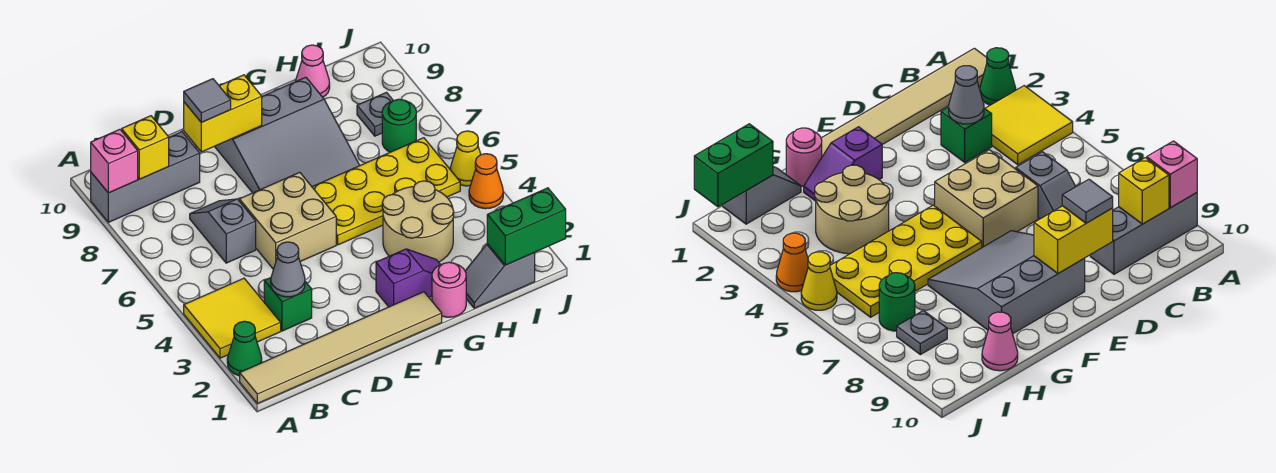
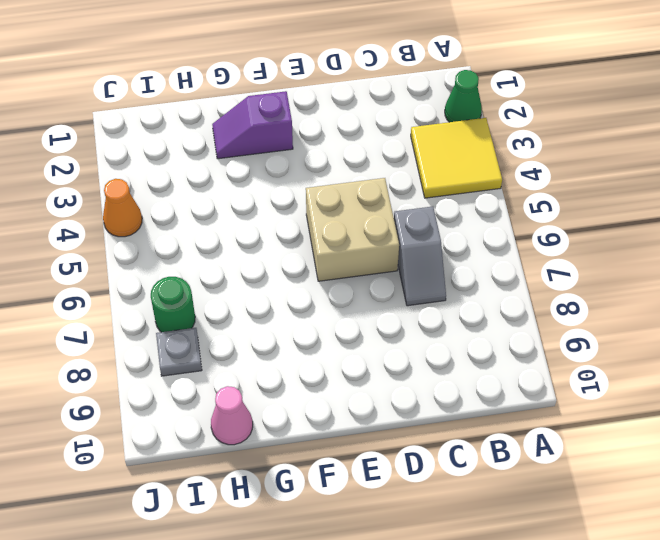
none -> tan tile A1:F1 level 1
none -> grey brick A9:C9 level 1
none -> green brick C3 level 1

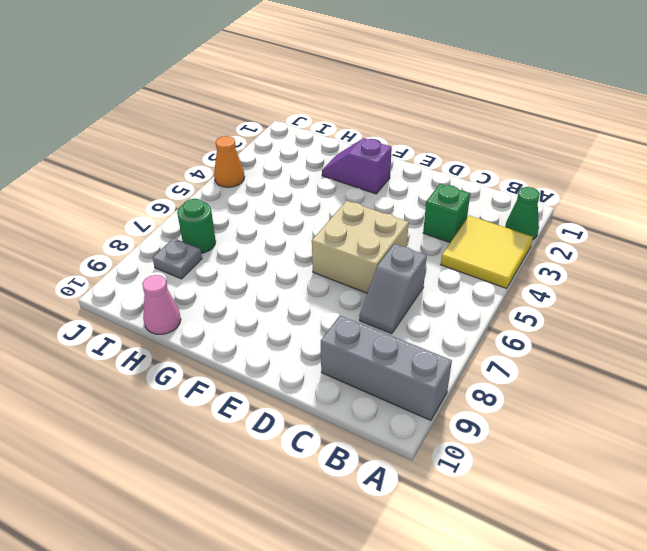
none -> tan tile A1:F1 level 1
none -> grey slope E7:G9 level 1 top 9
none -> yellow plate F5:I6 level 1

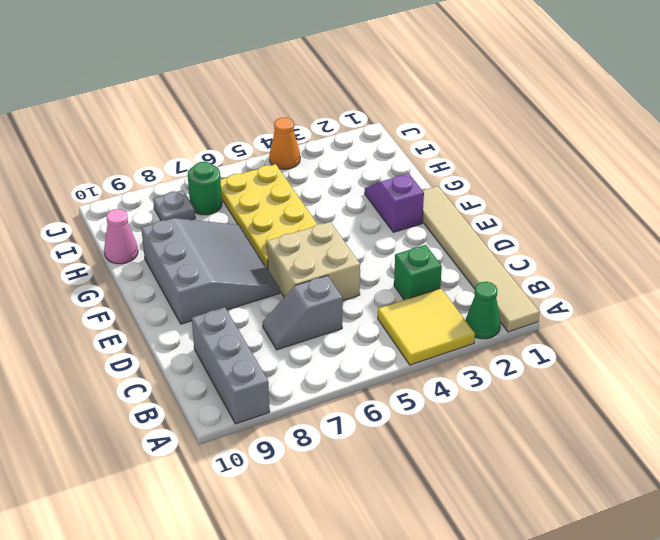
none -> pink round brick G1 level 1
none -> tan round brick G3:H4 level 1
none -> grey slope H1:I1 level 1 top I

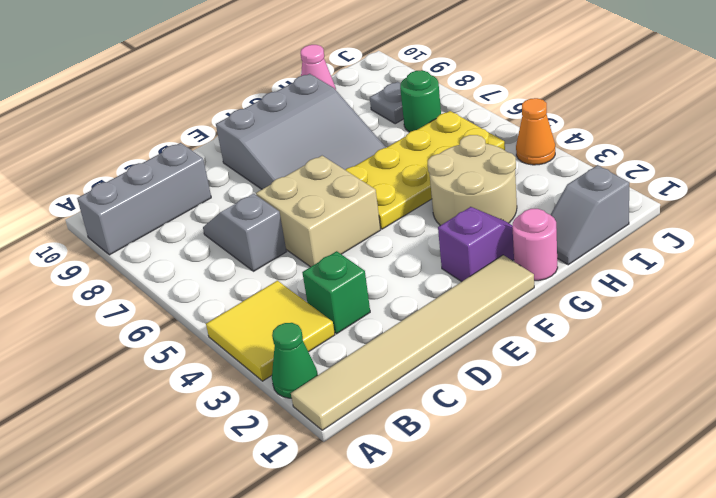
none -> yellow cone J5 level 1
none -> pink brick A9 level 2
none -> yellow brick B9 level 2

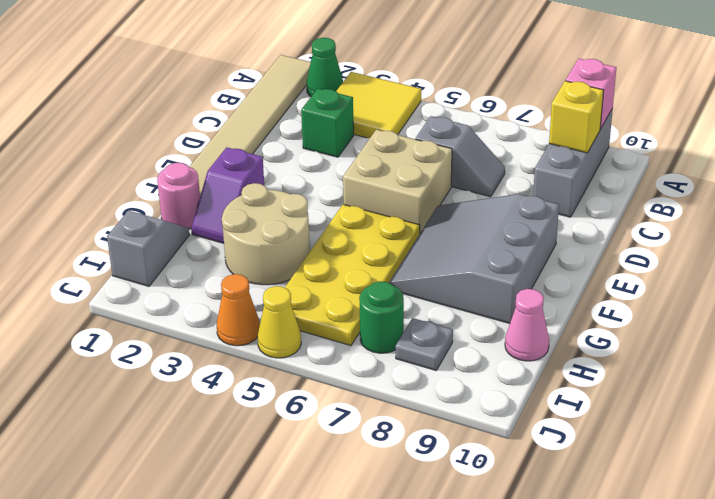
none -> grey cone C3 level 2
none -> yellow brick D9:E9 level 2
none -> green brick I1:J1 level 2

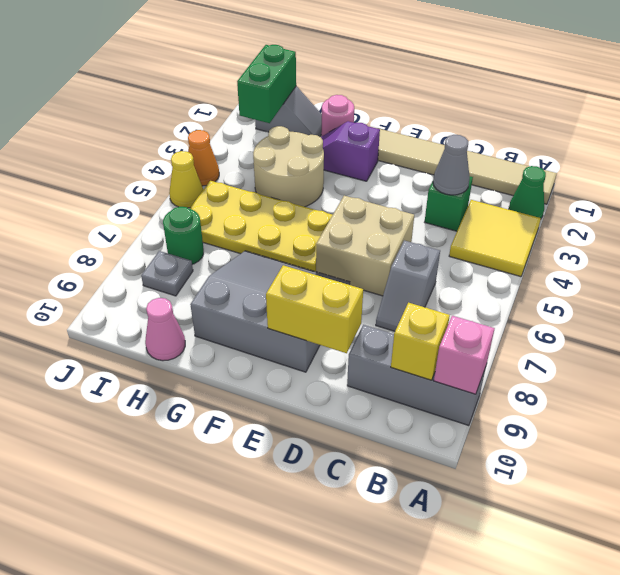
green brick I1:I2 level 2 -> green brick I1:J1 level 2
none -> grey tile D9 level 3

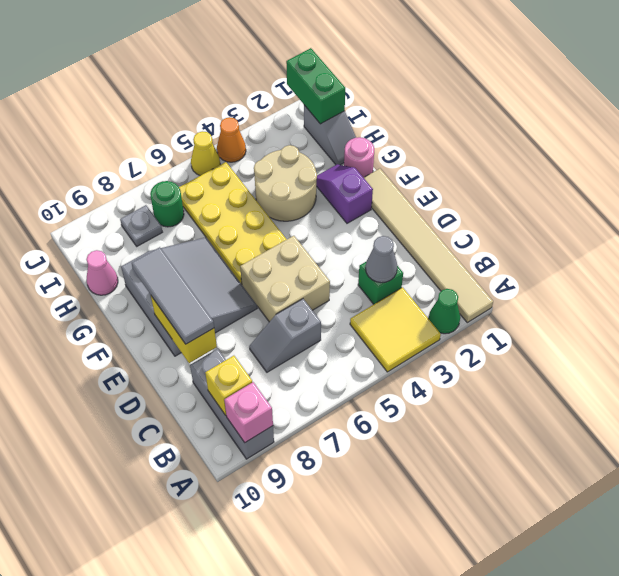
grey tile D9:F9 level 3 -> grey tile D9 level 3

